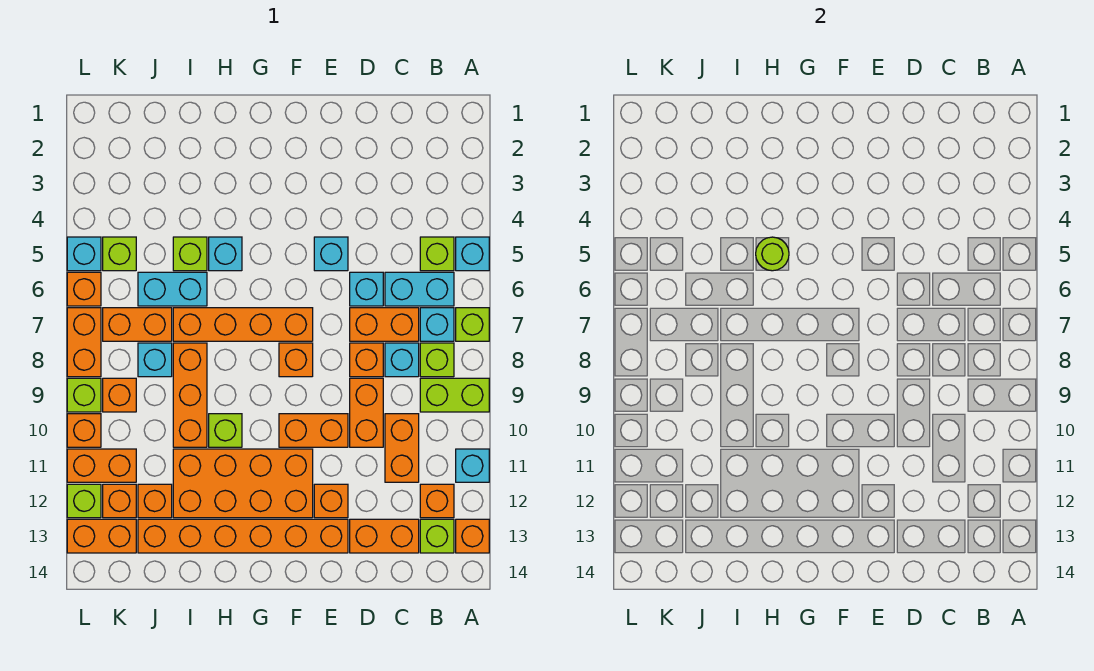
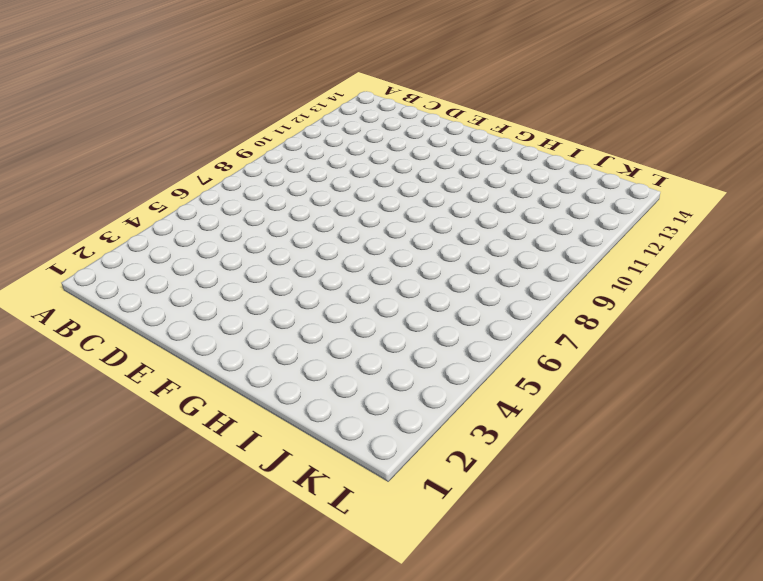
none -> cyan brick A5 level 1
none -> lime brick A7 level 1
none -> lime brick A9:B9 level 1
none -> cyan brick A11 level 1

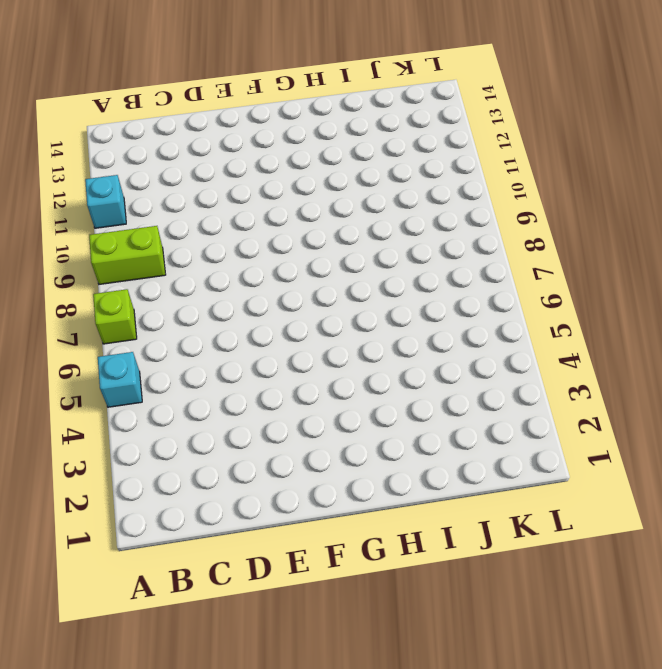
none -> orange brick A13 level 1
none -> lime brick B5 level 1
none -> cyan brick B6:C6 level 1
none -> cyan brick B7 level 1

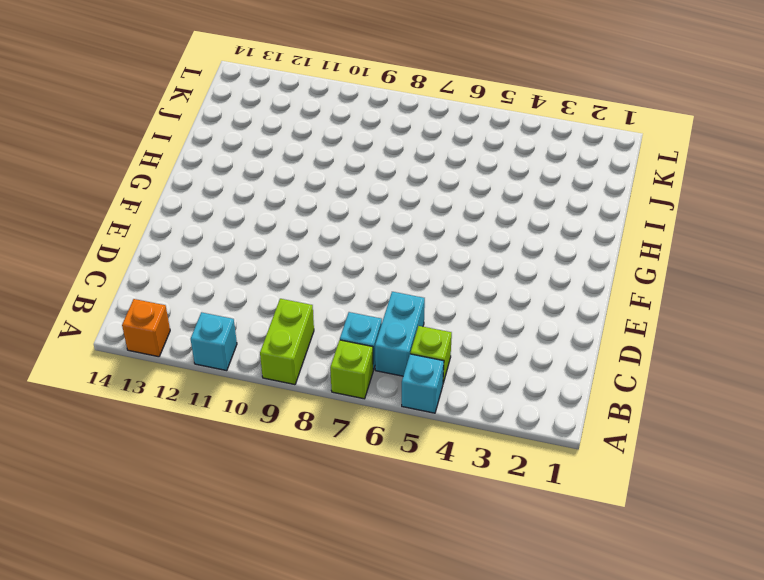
none -> lime brick B8 level 1
none -> orange brick B12 level 1
none -> lime brick B13 level 1
none -> orange brick C7:D7 level 1

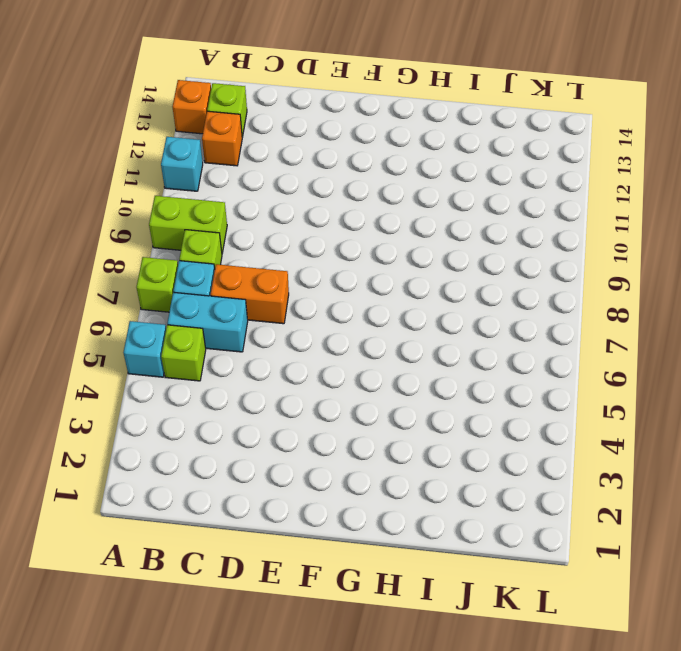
none -> cyan brick C8 level 1
none -> orange brick C10:C11 level 1
none -> orange brick C13:D13 level 1
none -> cyan brick D6 level 1

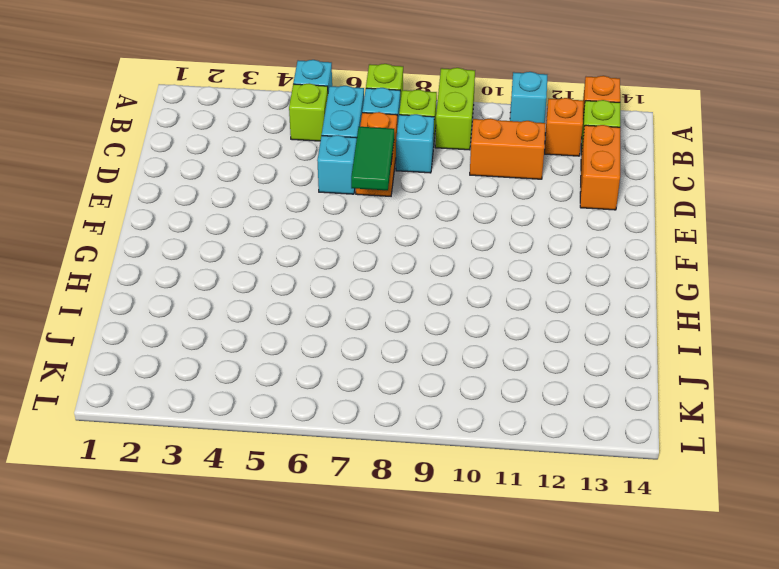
green tile D7:E7 level 2 -> none
none -> orange brick D8 level 1
none -> orange brick D9:D10 level 1
none -> cyan brick E5 level 1
none -> orange brick E10:F10 level 1

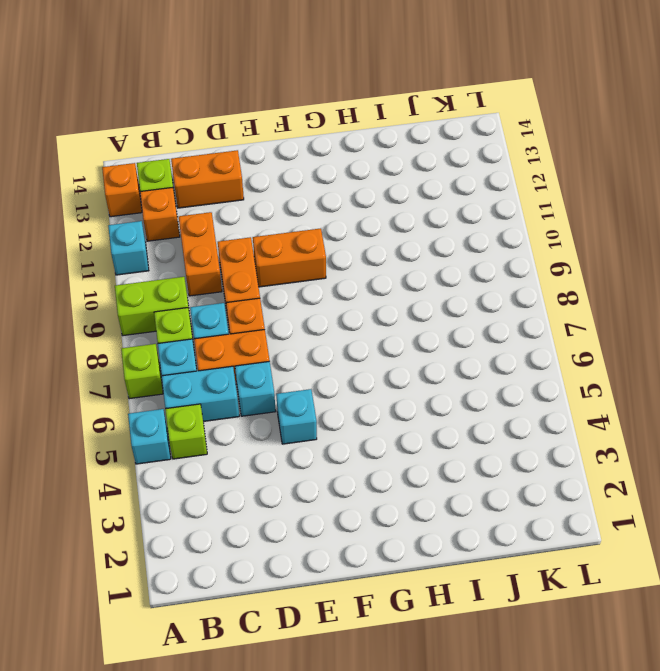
none -> orange brick E12 level 1
none -> orange brick E13:J13 level 1
none -> orange brick F7:I7 level 1
none -> orange brick F8 level 1

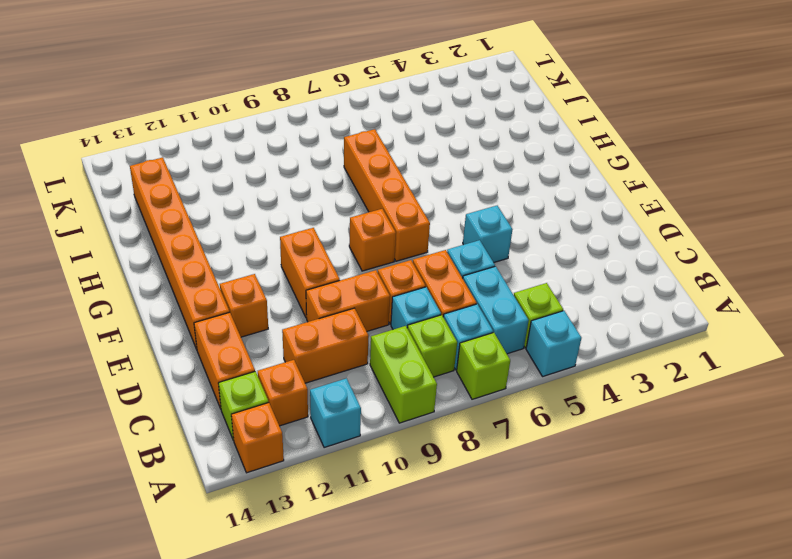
none -> orange brick F11:I12 level 1
none -> cyan brick H5 level 1
none -> lime brick H10 level 1
none -> lime brick I5 level 1

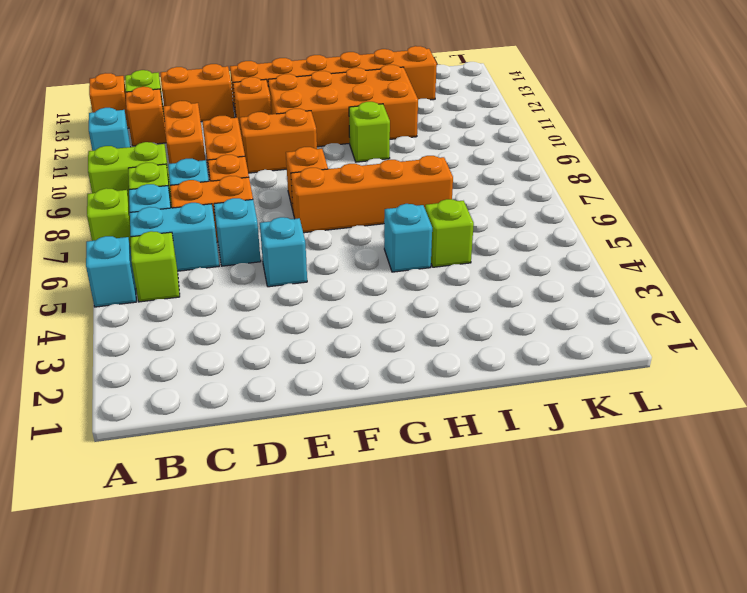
none -> cyan brick I6:J6 level 1
none -> orange brick I8:I10 level 1
none -> orange brick J7:K7 level 1
none -> cyan brick J8 level 1

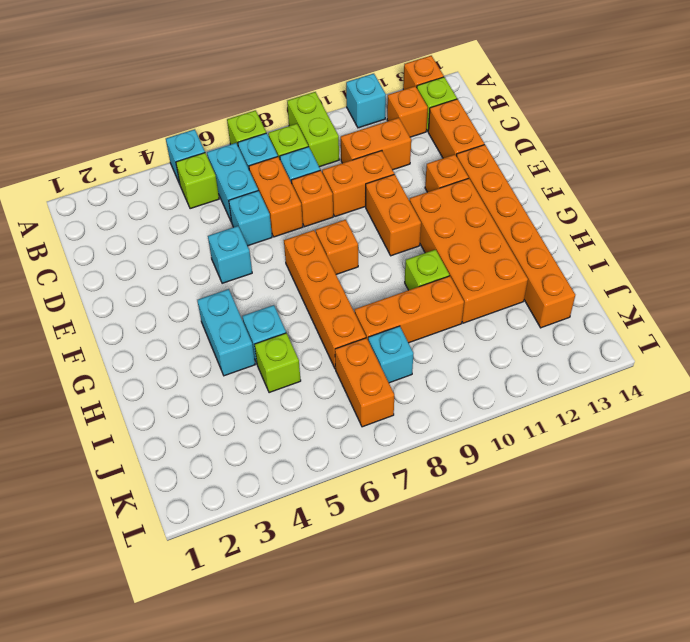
cyan brick G4:H4 level 1 -> cyan brick I6:J6 level 1
none -> orange brick J12 level 1
none -> lime brick K5 level 1
none -> orange brick K9 level 1
none -> orange brick K11:L11 level 1

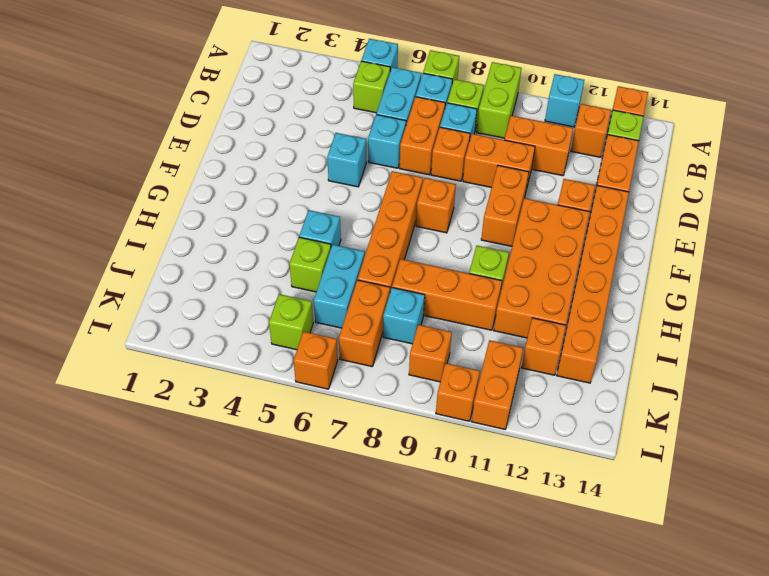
none -> orange brick K12 level 1
none -> orange brick K13:L13 level 1
none -> cyan brick L5 level 1
none -> orange brick L7:L8 level 1

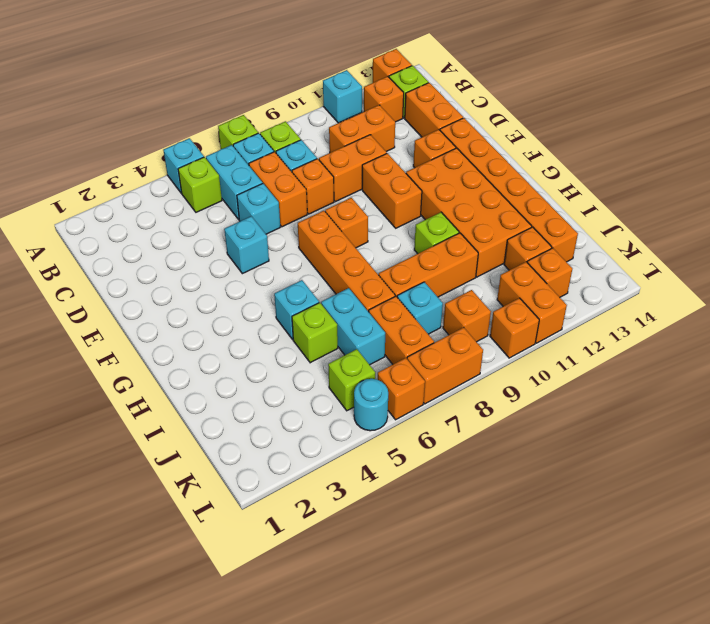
cyan round brick L5 level 1 -> cyan brick L5 level 1
none -> lime brick A9:B9 level 1
none -> orange brick K13:L13 level 1
none -> lime brick L9 level 1
none -> lime brick L12 level 1

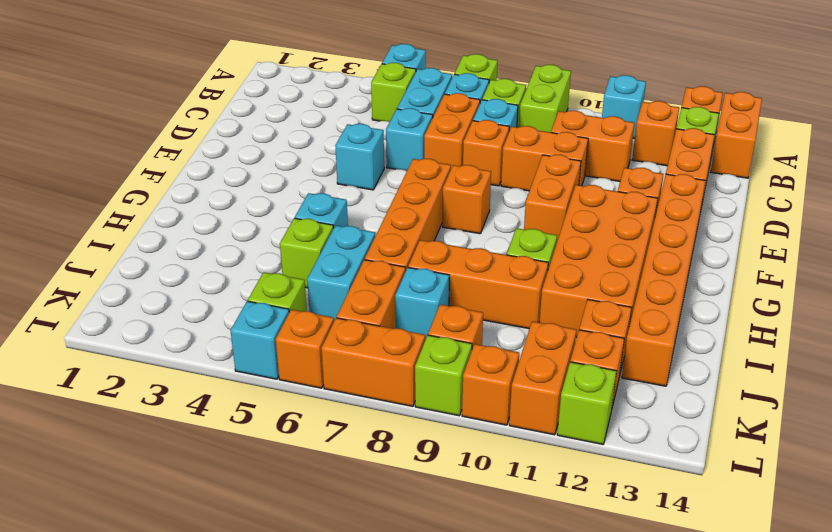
orange brick A14:B14 level 1 -> orange brick K13:L13 level 1
none -> lime round brick H5 level 2

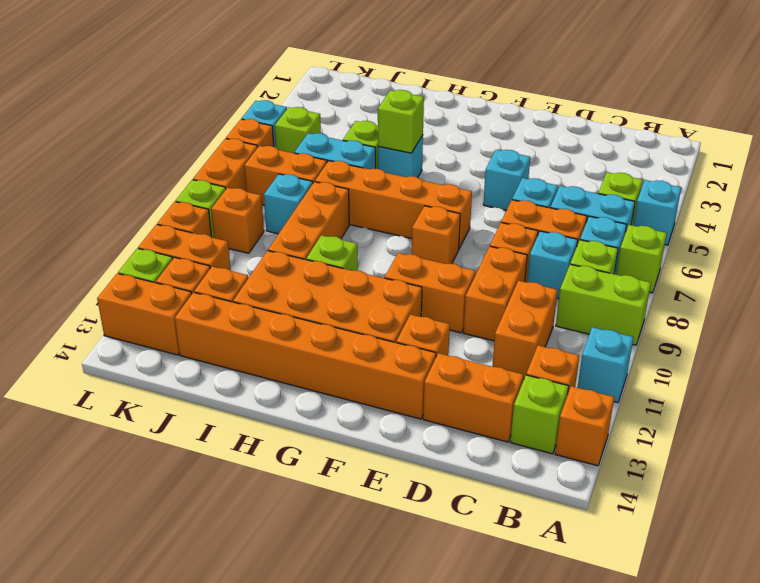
lime brick H5 level 2 -> lime round brick H5 level 2

